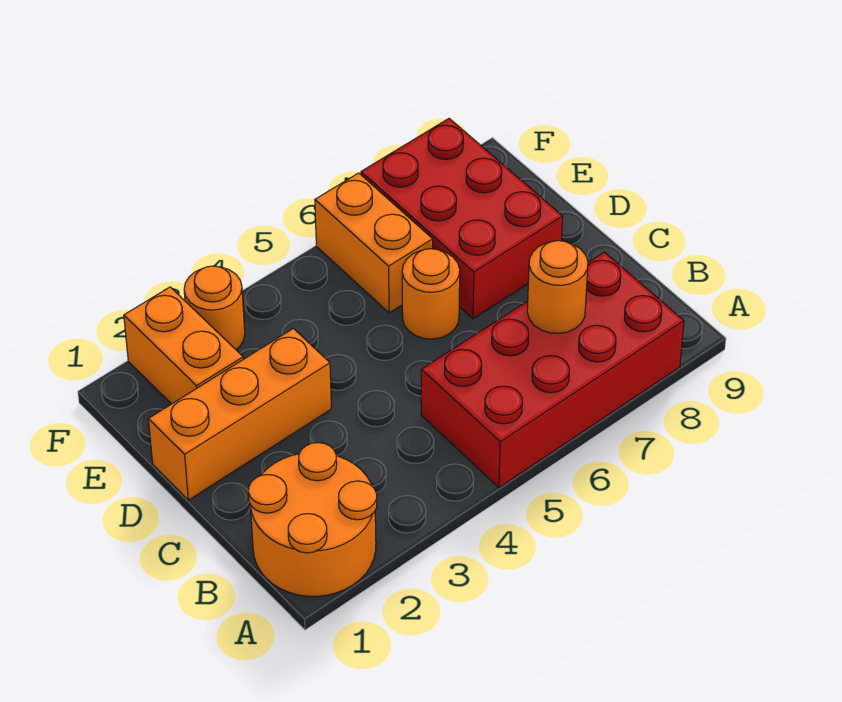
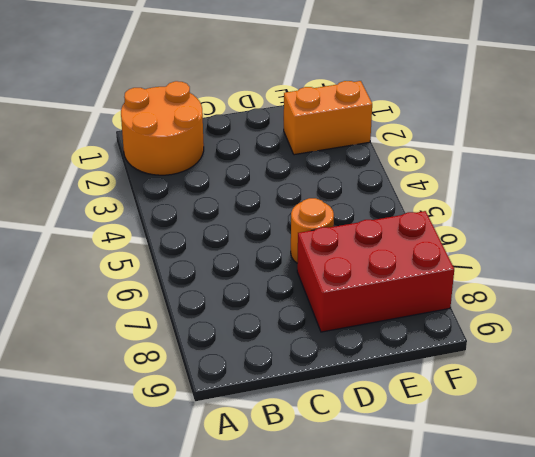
none -> red brick A5:B8 level 1
none -> orange brick D1:D3 level 1

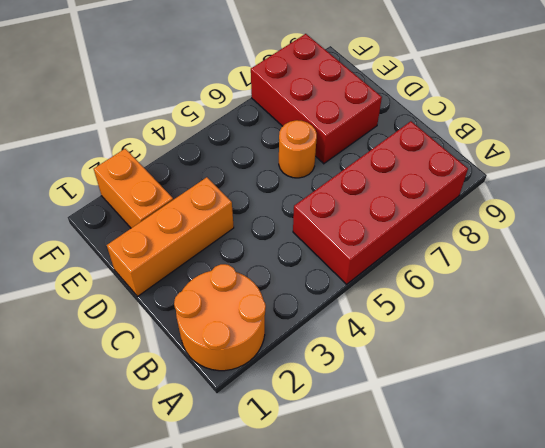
none -> orange brick E6:F6 level 1
none -> orange round brick F3 level 1

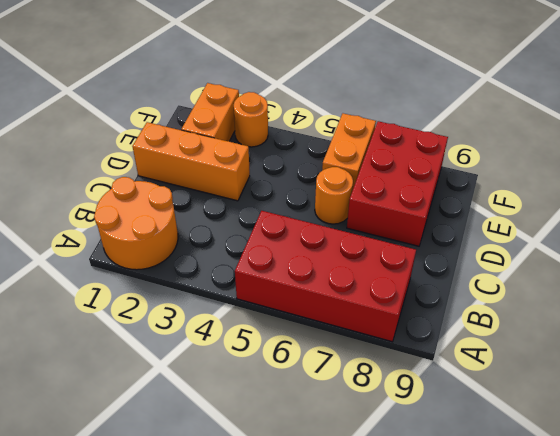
none -> orange round brick B7 level 2

